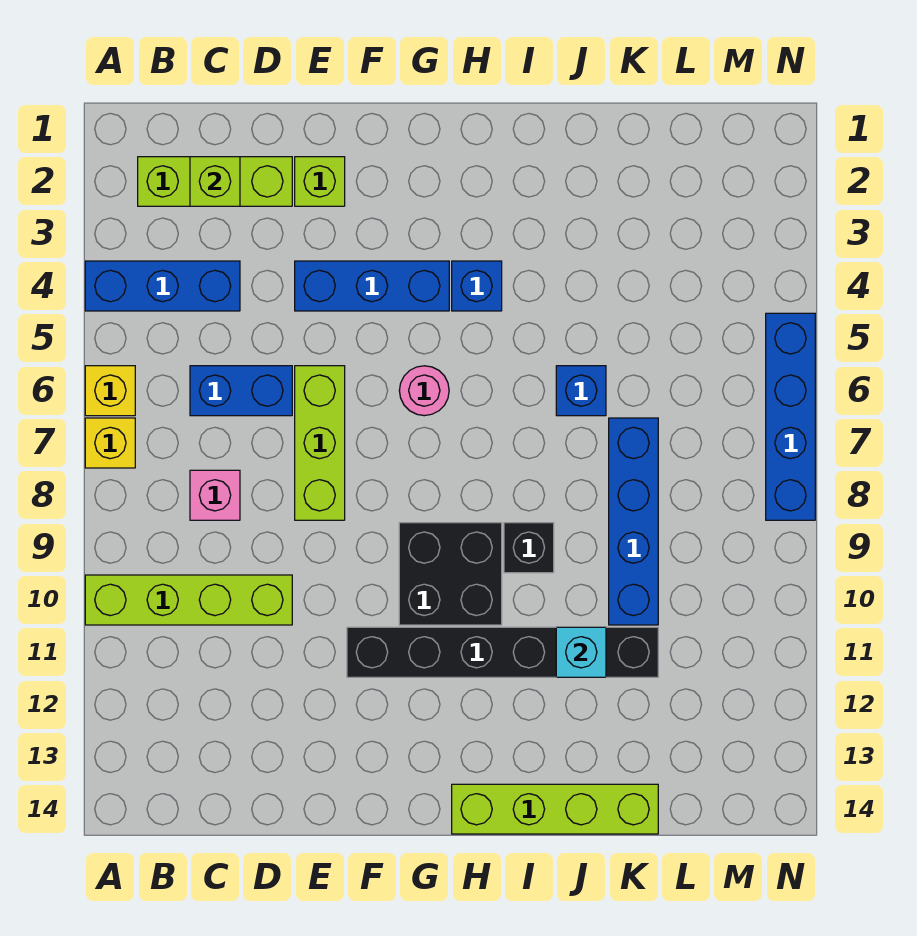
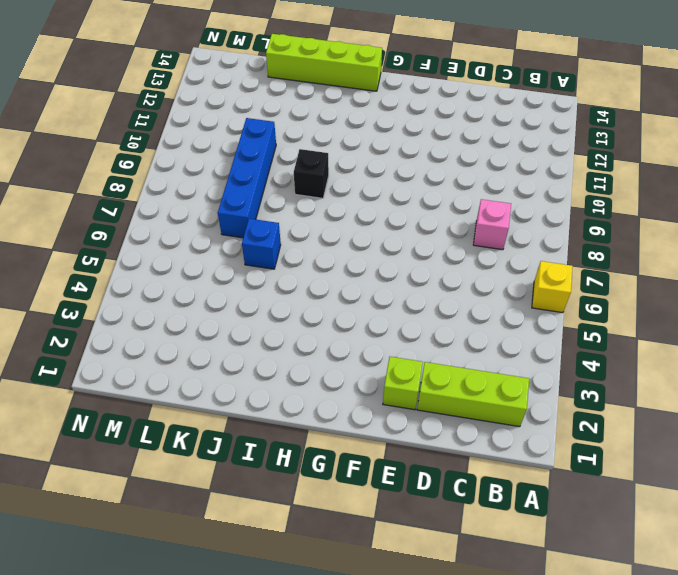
none -> blue brick A4:C4 level 1
none -> yellow brick A7 level 1
none -> lime brick A10:D10 level 1

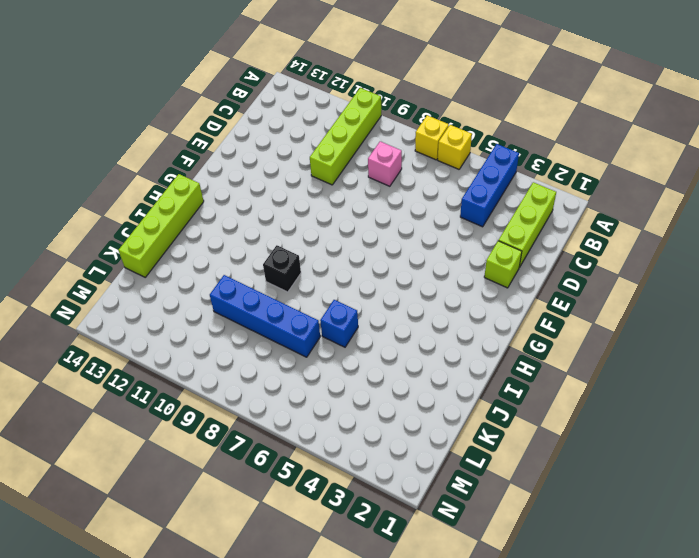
none -> blue brick C6:D6 level 1
none -> blue brick E4:G4 level 1
none -> lime brick E6:E8 level 1

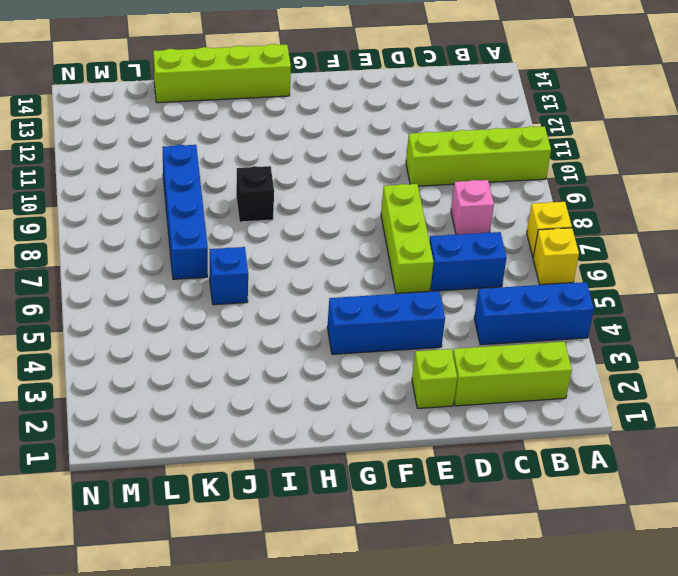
none -> black brick F11:K11 level 1
none -> pink round brick G6 level 1
none -> black brick G9:H10 level 1

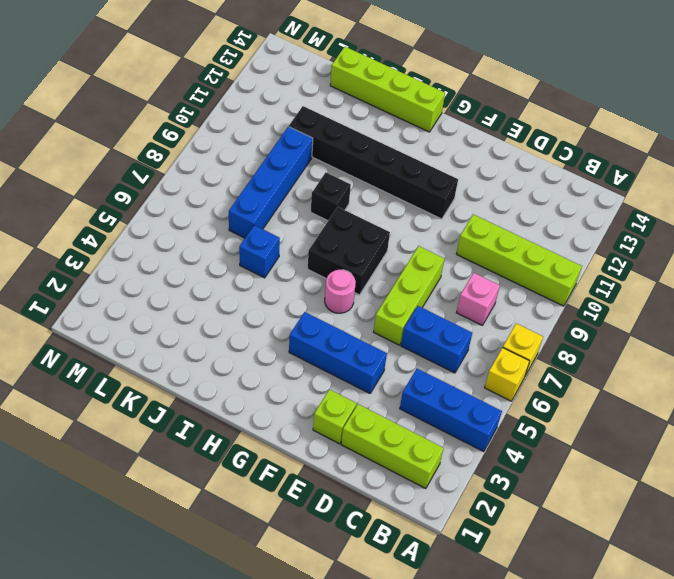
black brick G7:H8 level 1 -> black brick G9:H10 level 1
none -> blue brick H4 level 1
none -> blue brick N5:N8 level 1
none -> lime brick C2 level 2

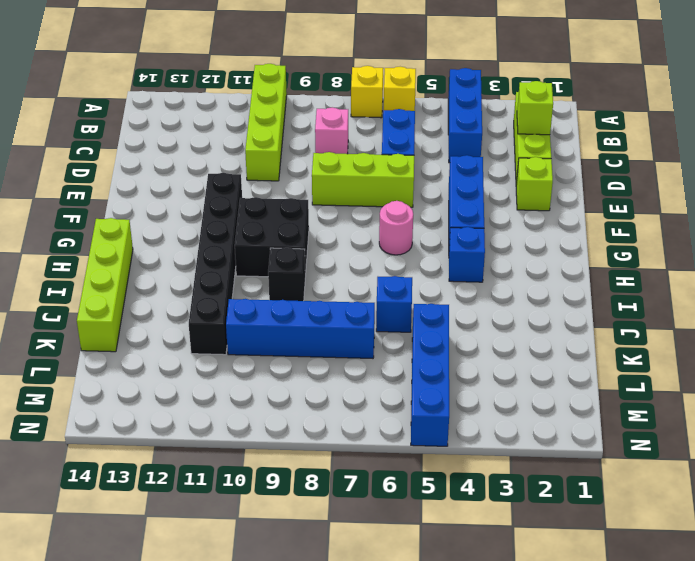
blue brick K5:N5 level 1 -> blue brick N5:N8 level 1
none -> cyan brick J11 level 2

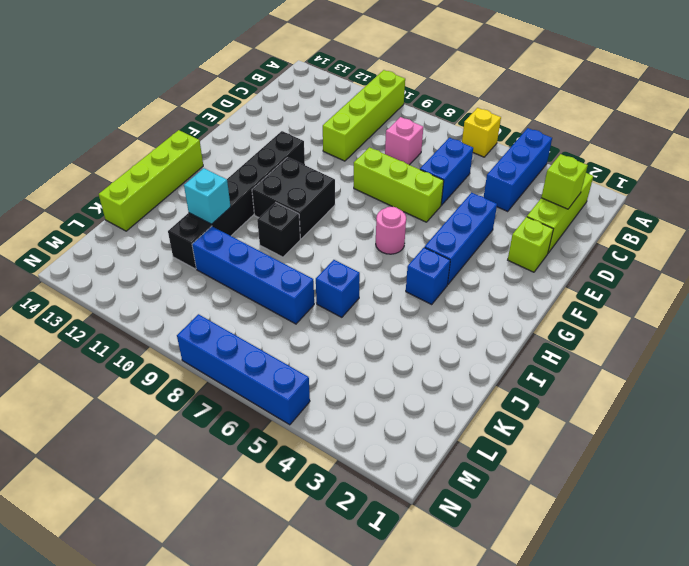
none -> yellow brick A7 level 1

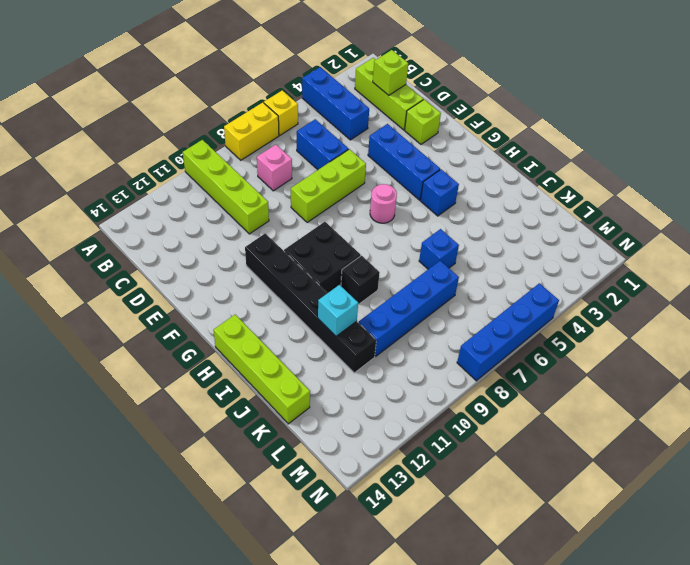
yellow brick A7:A8 level 1 -> yellow brick A7 level 1

